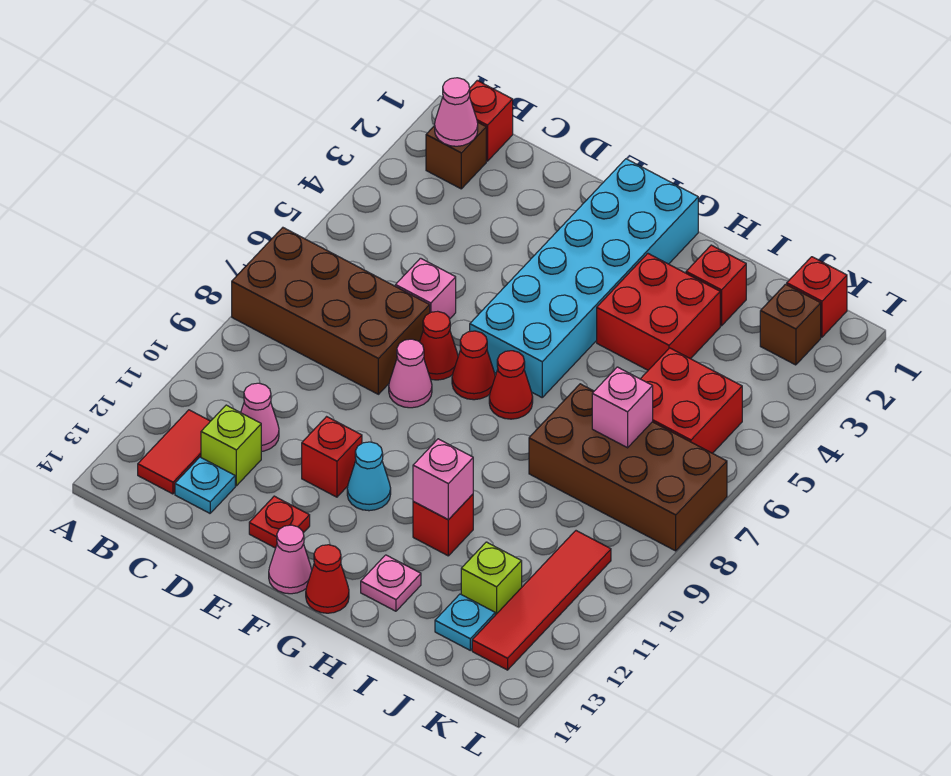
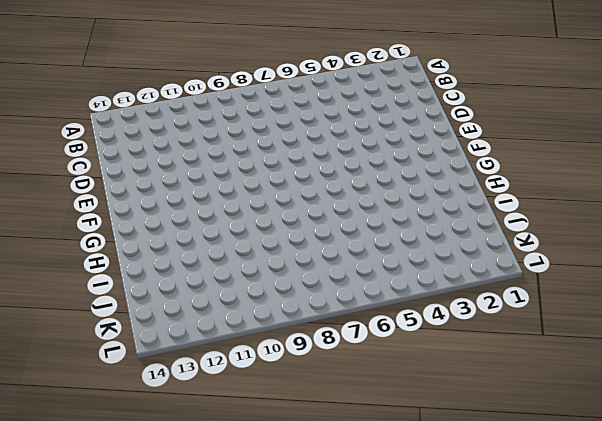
none -> brown brick A7:D8 level 1
none -> red brick B1 level 1
none -> brown brick B2 level 1
none -> red tile B12:B13 level 1

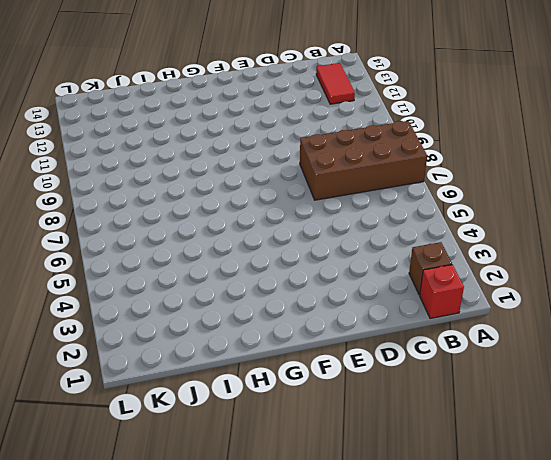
none -> pink cone C11 level 1
none -> lime brick C12 level 1
none -> cyan plate C13 level 1
none -> pink brick D6 level 1

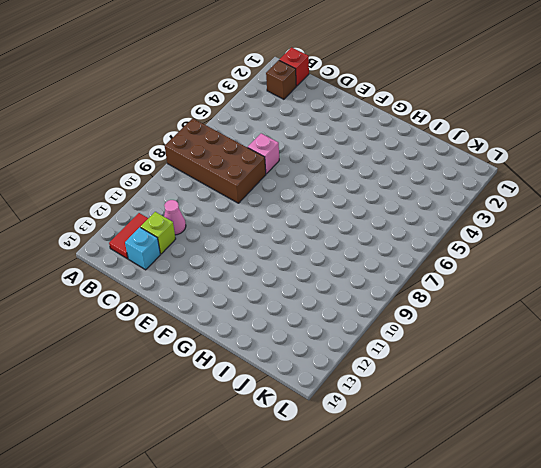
cyan brick C13 level 1 -> cyan plate C13 level 1
none -> red cone E7 level 1
none -> pink cone E8 level 1
none -> red brick E11 level 1
none -> red plate E13 level 1

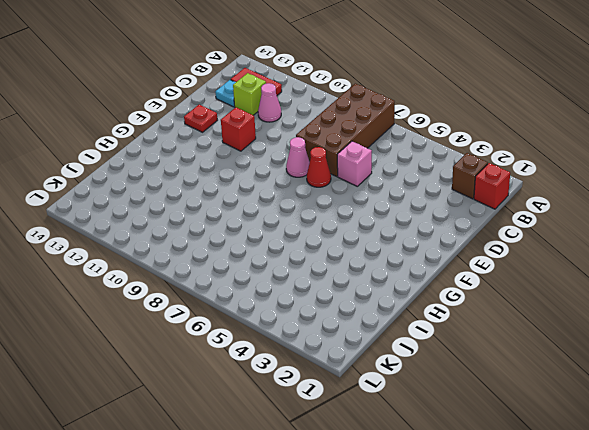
none -> cyan brick F1:G6 level 1
none -> red cone F7 level 1
none -> cyan cone F11 level 1
none -> pink cone F14 level 1

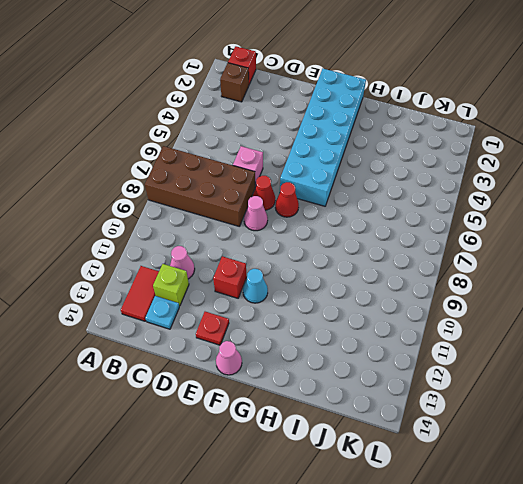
none -> red cone G7 level 1
none -> red cone G14 level 1
none -> red brick H3:I4 level 1
none -> red brick H11 level 1

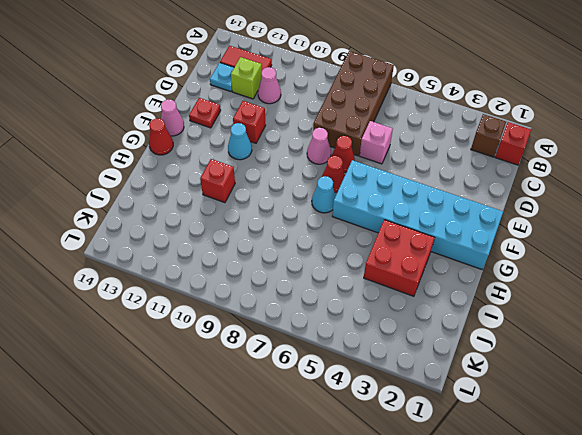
cyan cone G7 level 1 -> red cone G7 level 1
none -> pink plate H13 level 1
none -> red brick I2 level 1
none -> brown brick I7:L8 level 1
none -> red brick J5:K6 level 1

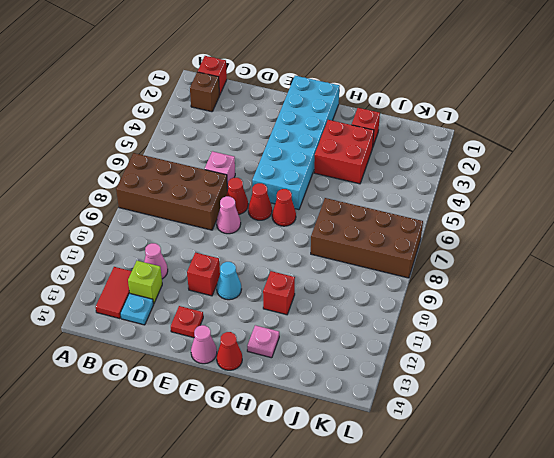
none -> red brick J5:K6 level 1
none -> lime brick J12 level 1
none -> cyan plate J13 level 1
none -> red brick K1 level 1

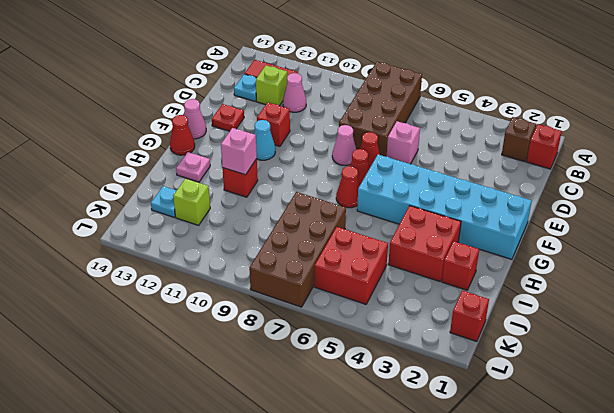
none -> brown brick K2 level 1
none -> red tile K10:K13 level 1
none -> pink cone B2 level 2
none -> pink brick J7 level 2

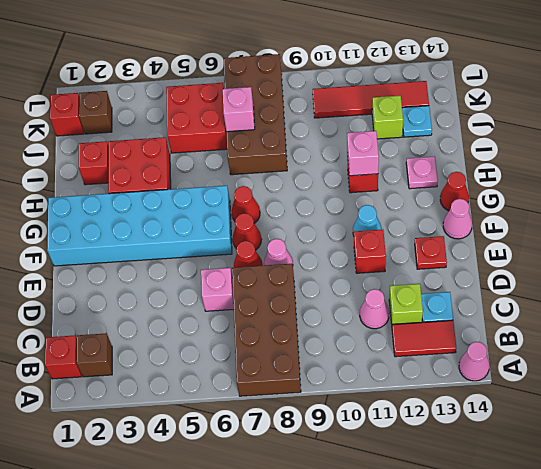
pink cone A14 level 1 -> pink cone B2 level 2

